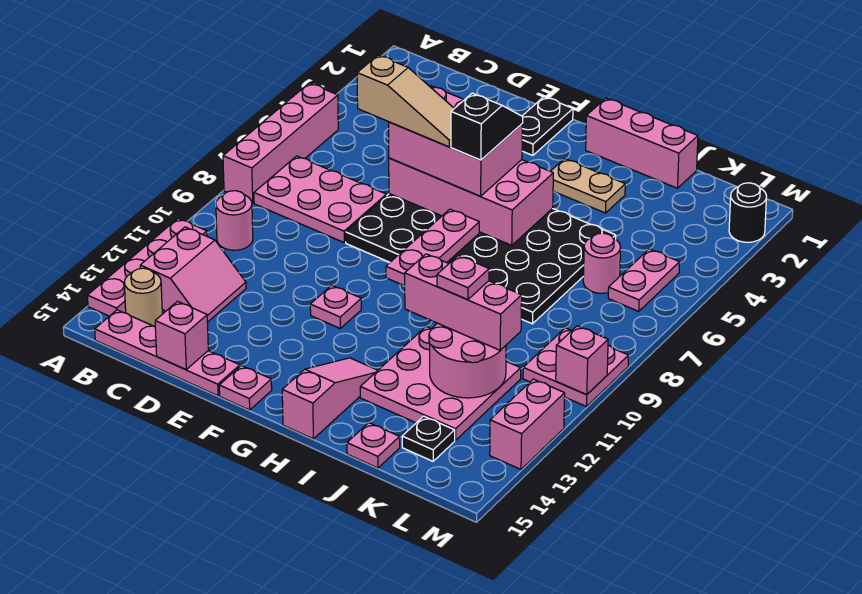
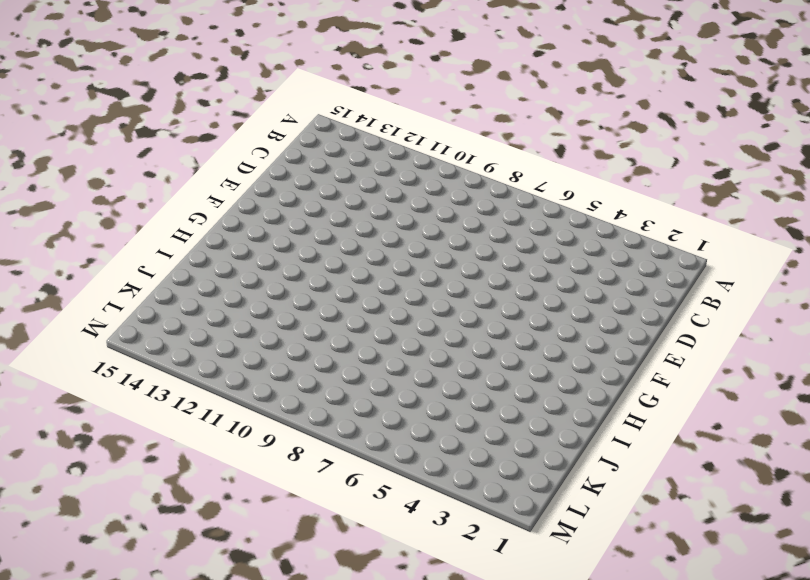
none -> pink brick A5:A8 level 1
none -> pink plate A11:A14 level 1
none -> pink plate B7:D8 level 1
none -> pink round brick B10 level 1

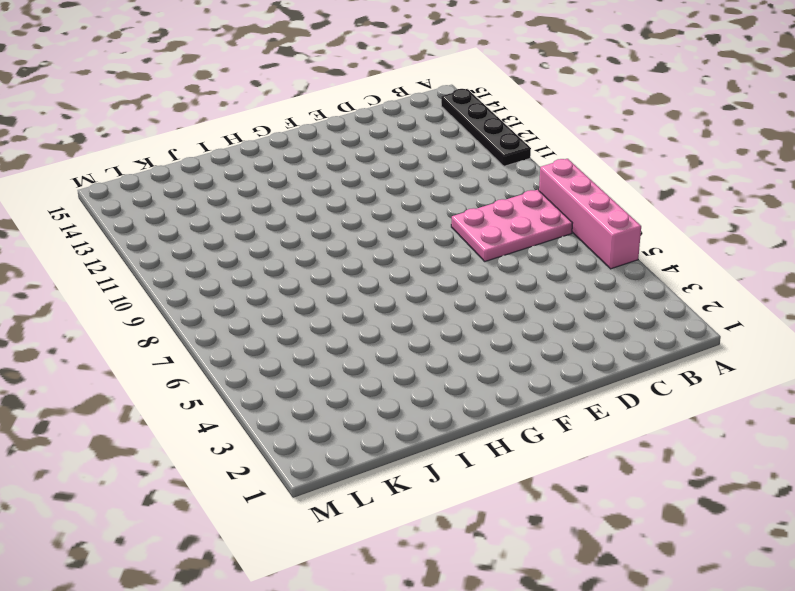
black plate A11:A14 level 1 -> pink plate A11:A14 level 1
none -> pink round brick B10 level 1
none -> pink slope B12:C13 level 1 top B
none -> tan round brick B14 level 1
none -> pink plate B15:E15 level 1

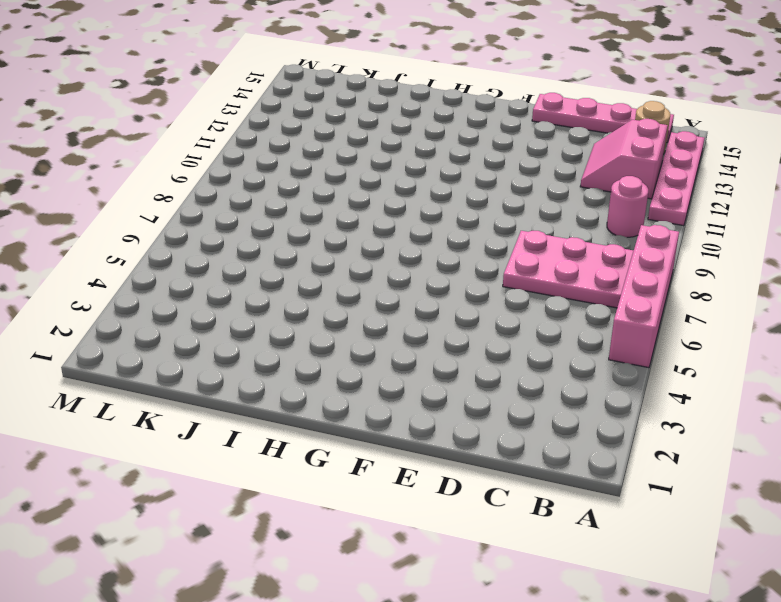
none -> black plate E5:J8 level 1
none -> black plate F1:F2 level 1
none -> pink plate F11 level 1
none -> pink plate F15 level 1

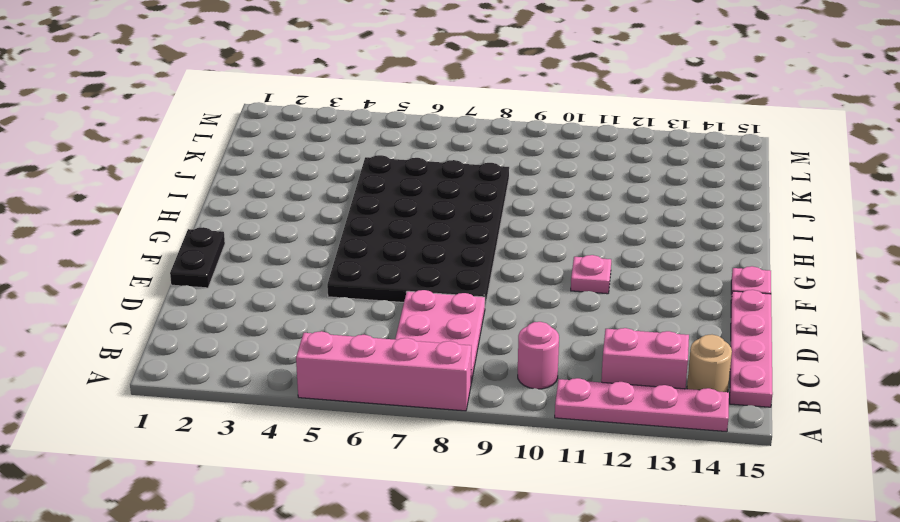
black plate E1:F1 level 1 -> black plate F1:F2 level 1
none -> pink brick H1:J1 level 1
none -> tan plate H3:I3 level 1
none -> pink slope H13:H15 level 1 top 15
none -> pink plate I11:K13 level 1

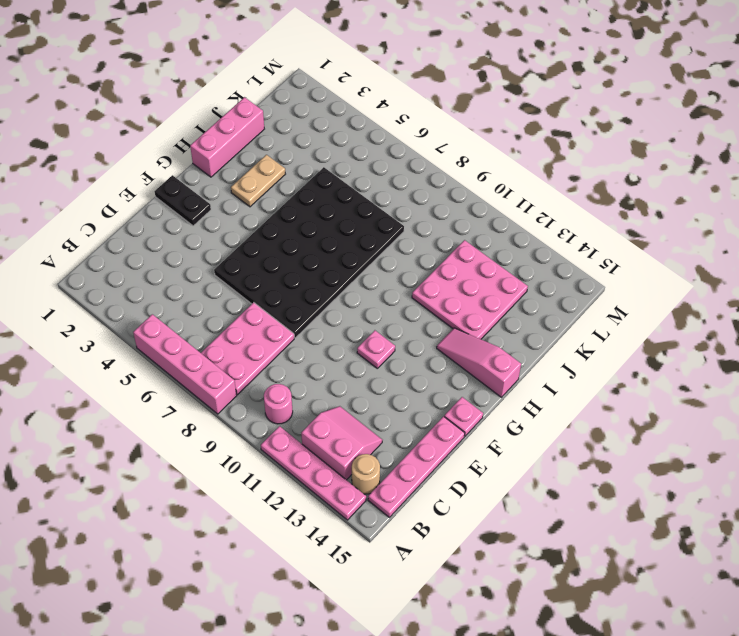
none -> pink plate J15 level 1
none -> pink round brick K6 level 1
none -> black plate K14 level 1
none -> pink plate L5:L6 level 1

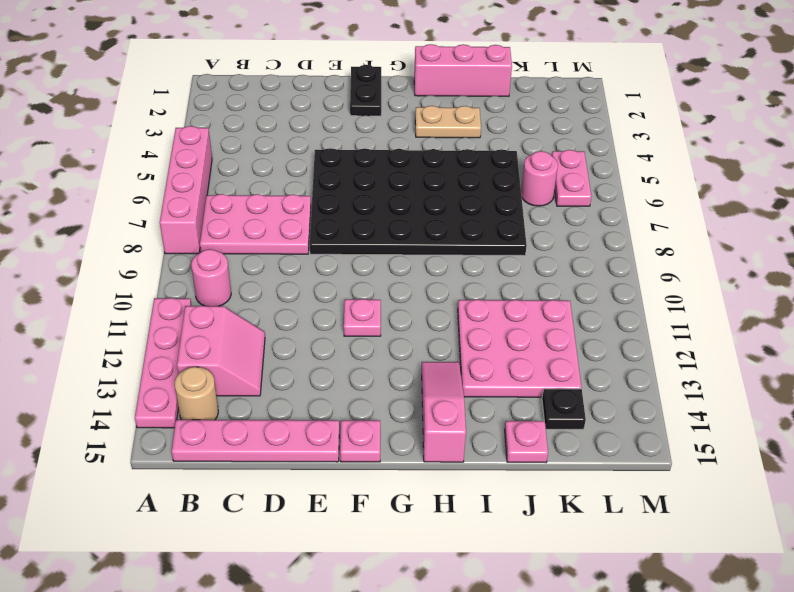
none -> pink plate L9:M10 level 1
none -> black round brick M2 level 1
none -> pink brick M12:M13 level 1
none -> pink brick D15 level 2

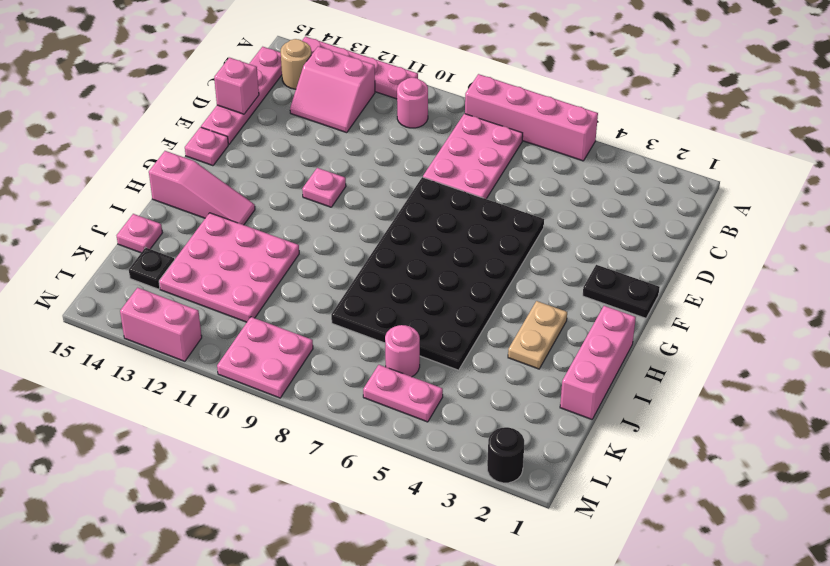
none -> pink brick E5:H6 level 2
none -> pink plate G7:G9 level 2
none -> pink round brick J11:K12 level 2
none -> pink brick M10 level 2

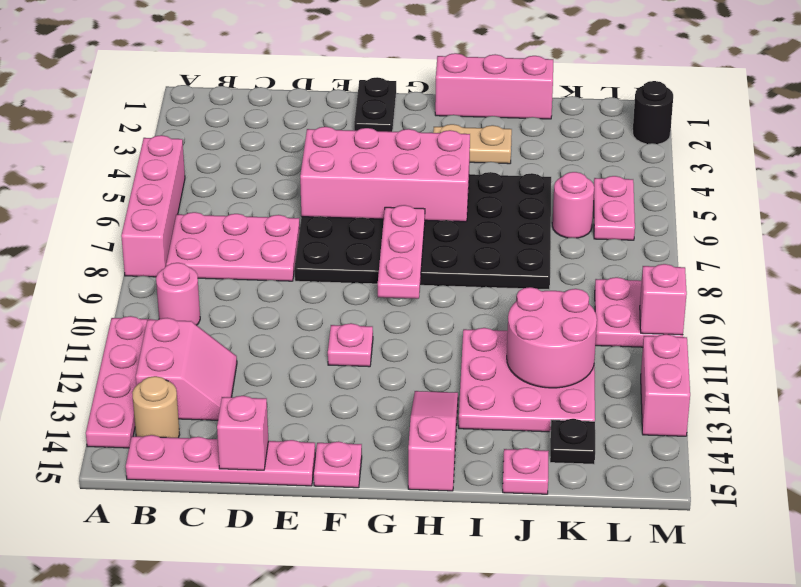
none -> pink brick E5:G6 level 3
none -> pink brick I11:K11 level 3
none -> tan slope D6:F6 level 4 top D
none -> black slope G5:G6 level 4 top 6

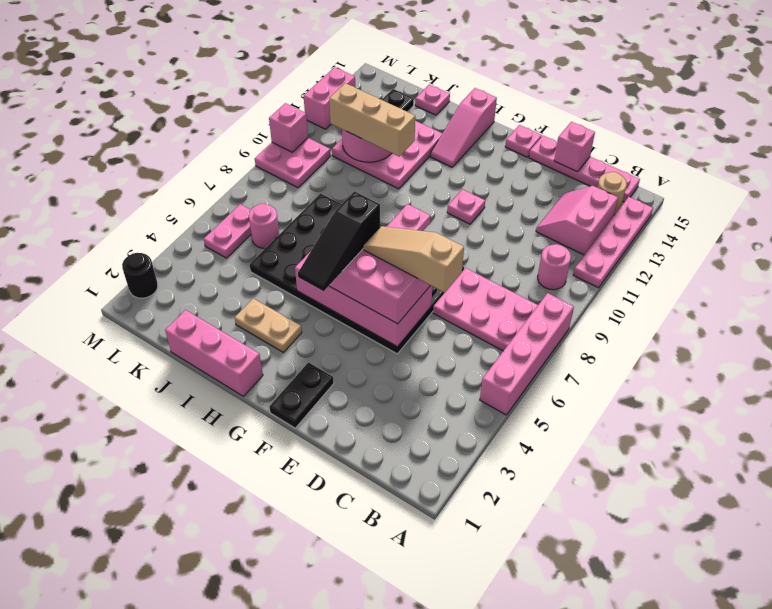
black slope G4:G6 level 4 top 6 -> black slope G5:G6 level 4 top 6
tan brick I11:K11 level 3 -> pink brick I11:K11 level 3
none -> pink plate J11 level 4

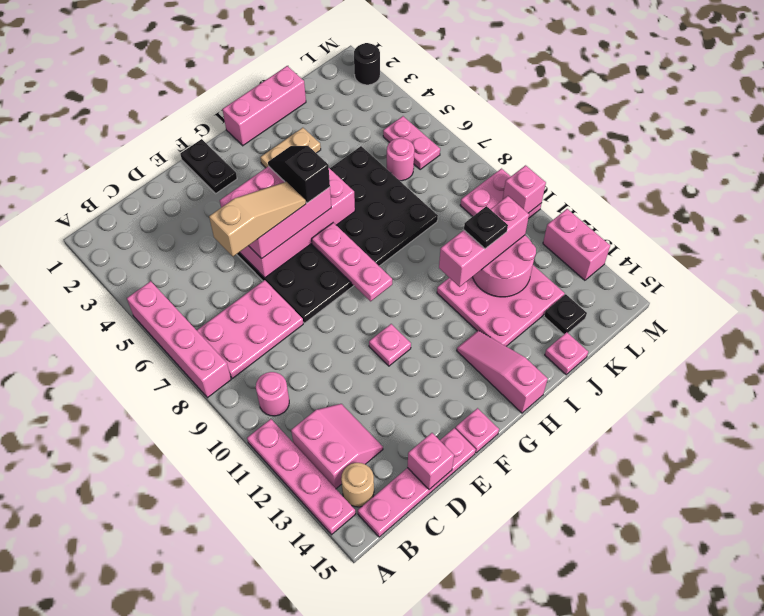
black plate J11 level 4 -> pink plate J11 level 4

